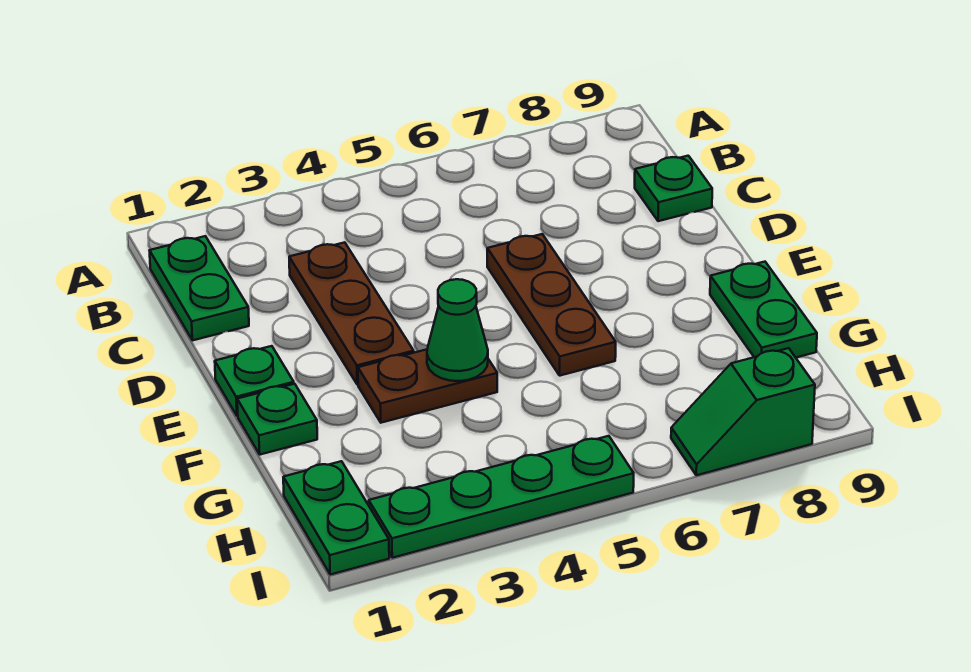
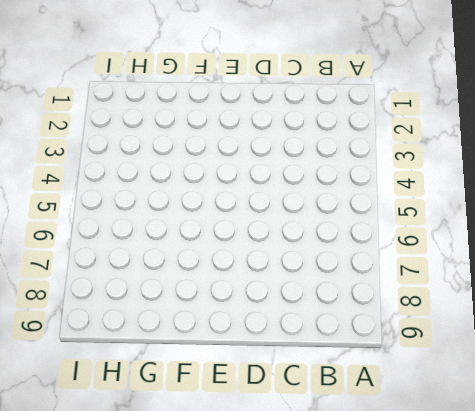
none -> green plate B1:C1 level 1
none -> brown plate C3:E3 level 1
none -> green plate C9 level 1

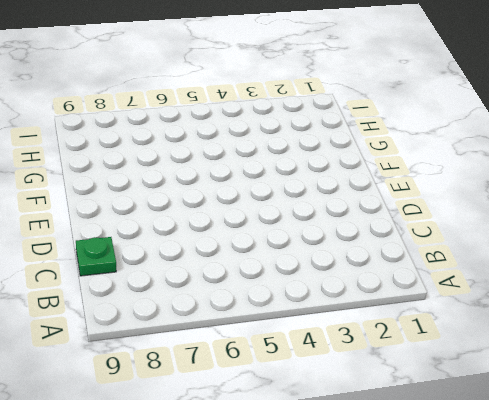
none -> green plate B1:C1 level 1
none -> brown plate C3:E3 level 1
none -> brown plate D6:F6 level 1

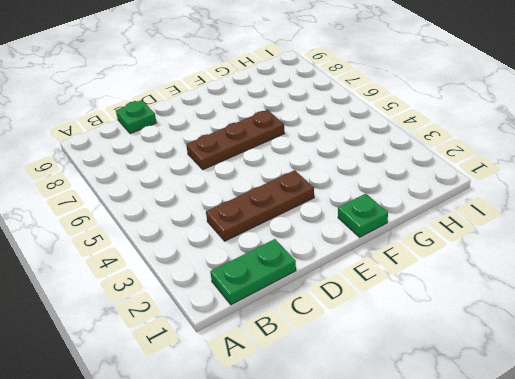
none -> green plate E1 level 1
none -> brown plate F3:F4 level 1
none -> green plate F9:G9 level 1

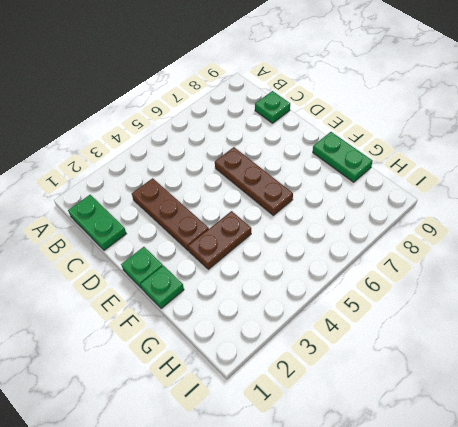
none -> green plate H1:I1 level 1
none -> green plate I2:I5 level 1
none -> green slope I7:I8 level 1 top 8

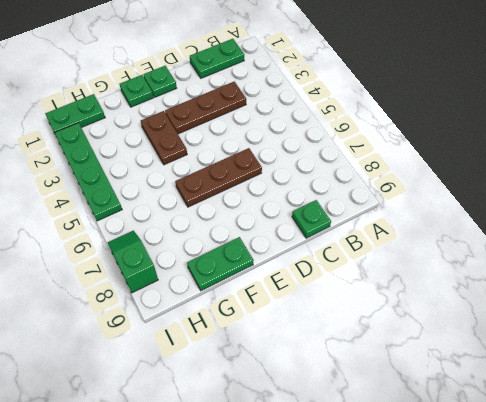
none -> green cone F4 level 2

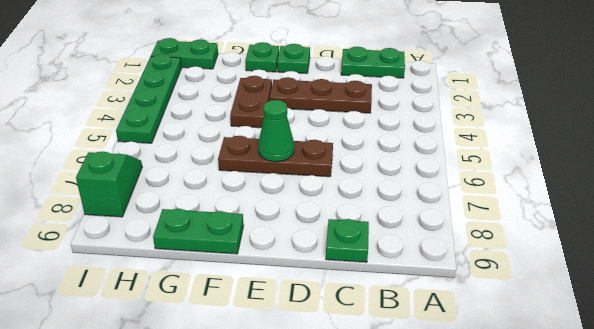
green cone E6 level 2 -> green cone F4 level 2

